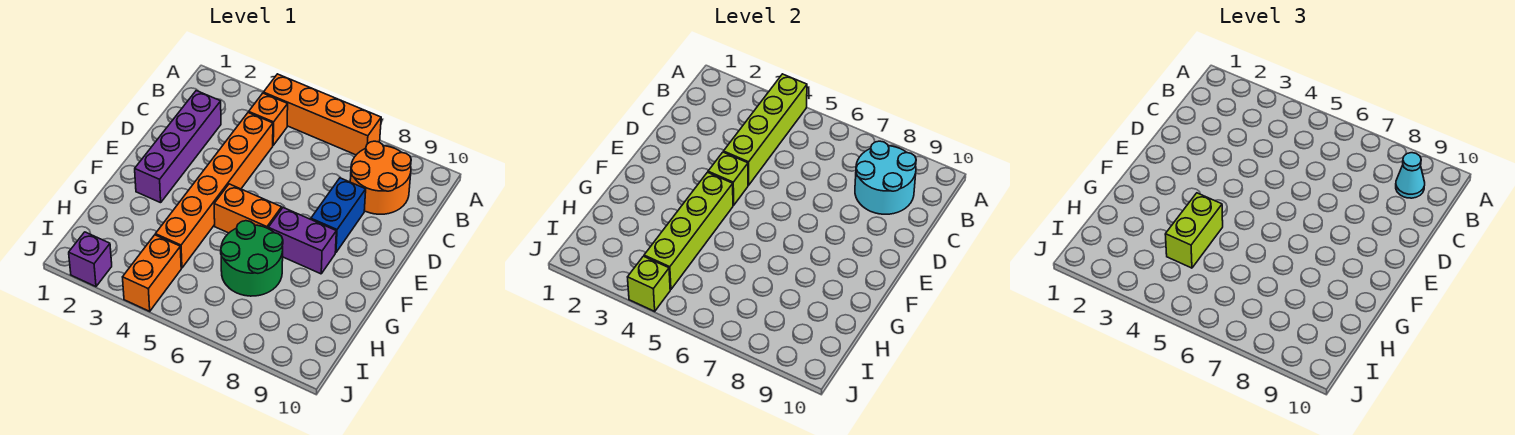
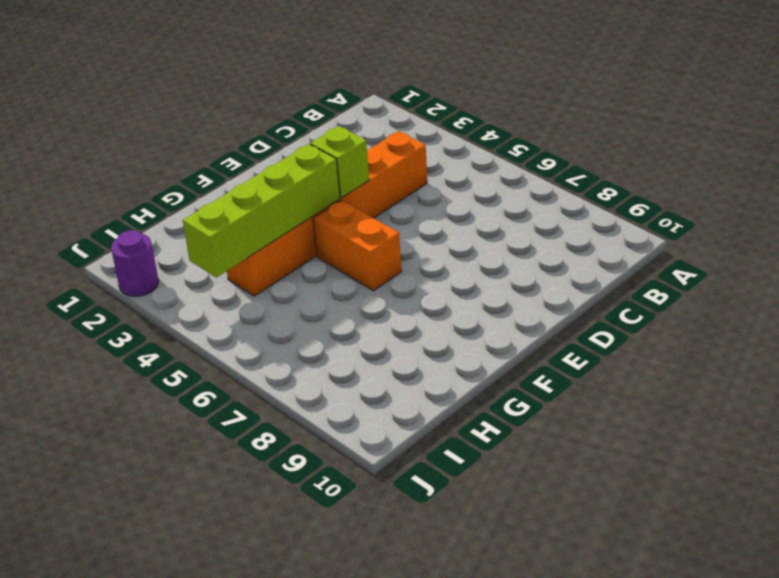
purple round brick J2 level 1 -> purple brick J2 level 1
none -> orange brick A4:A7 level 1
none -> orange brick B4 level 1
none -> orange round brick B8:C9 level 1

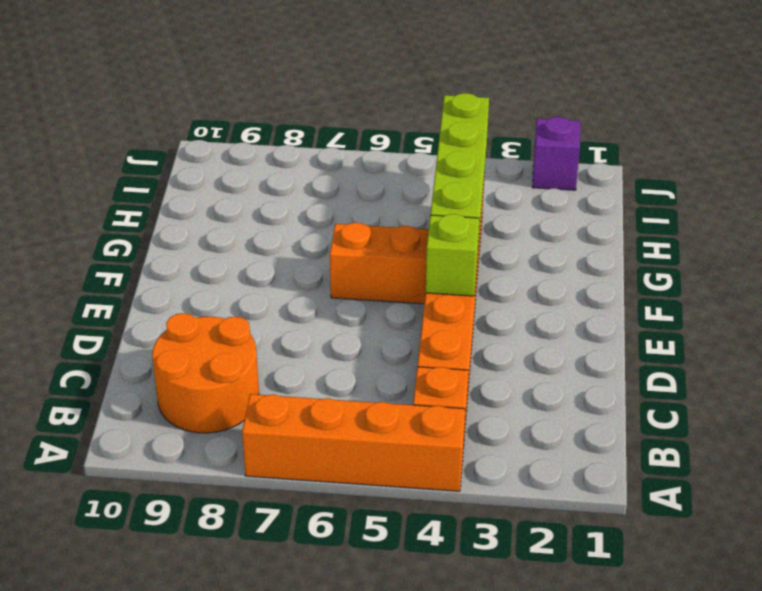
none -> purple brick C2:F2 level 1
none -> blue brick D8:E8 level 1
none -> purple brick F7:F8 level 1

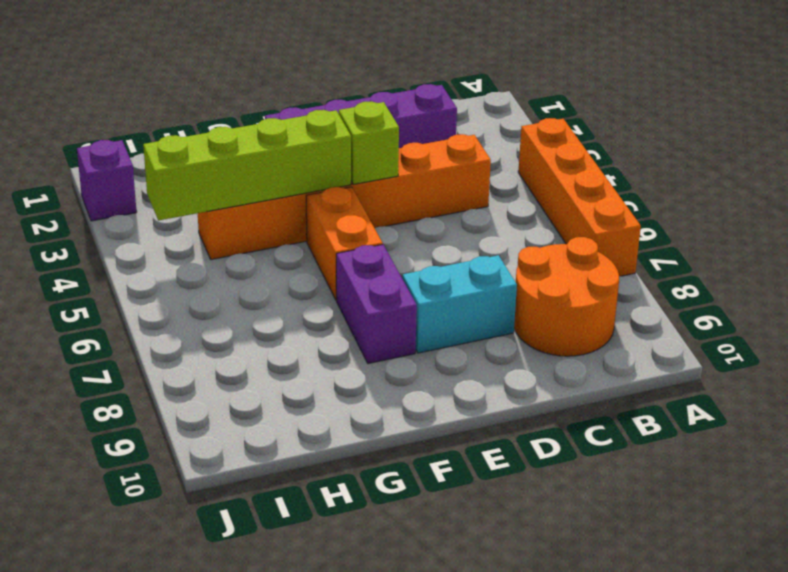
cyan brick D8:E8 level 1 -> blue brick D8:E8 level 1
none -> orange brick B4 level 1
none -> green round brick G6:H7 level 1
none -> orange brick I4:J4 level 1

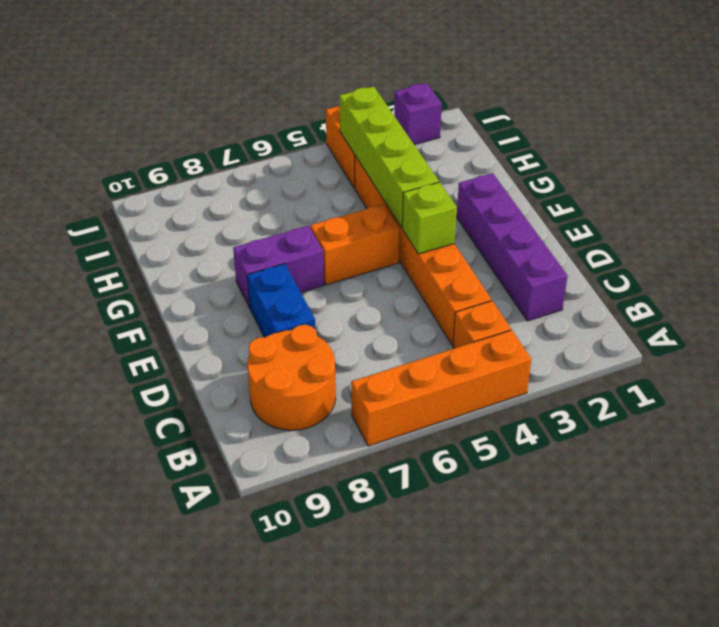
none -> green round brick G6:H7 level 1
none -> lime brick A4:D4 level 2
none -> cyan round brick B8:C9 level 2

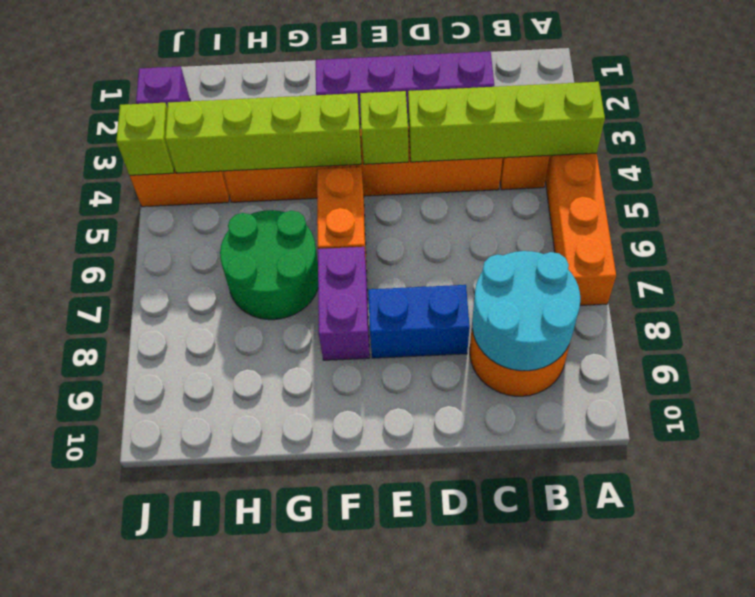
none -> cyan cone B9 level 3
none -> lime brick G4:H4 level 3

